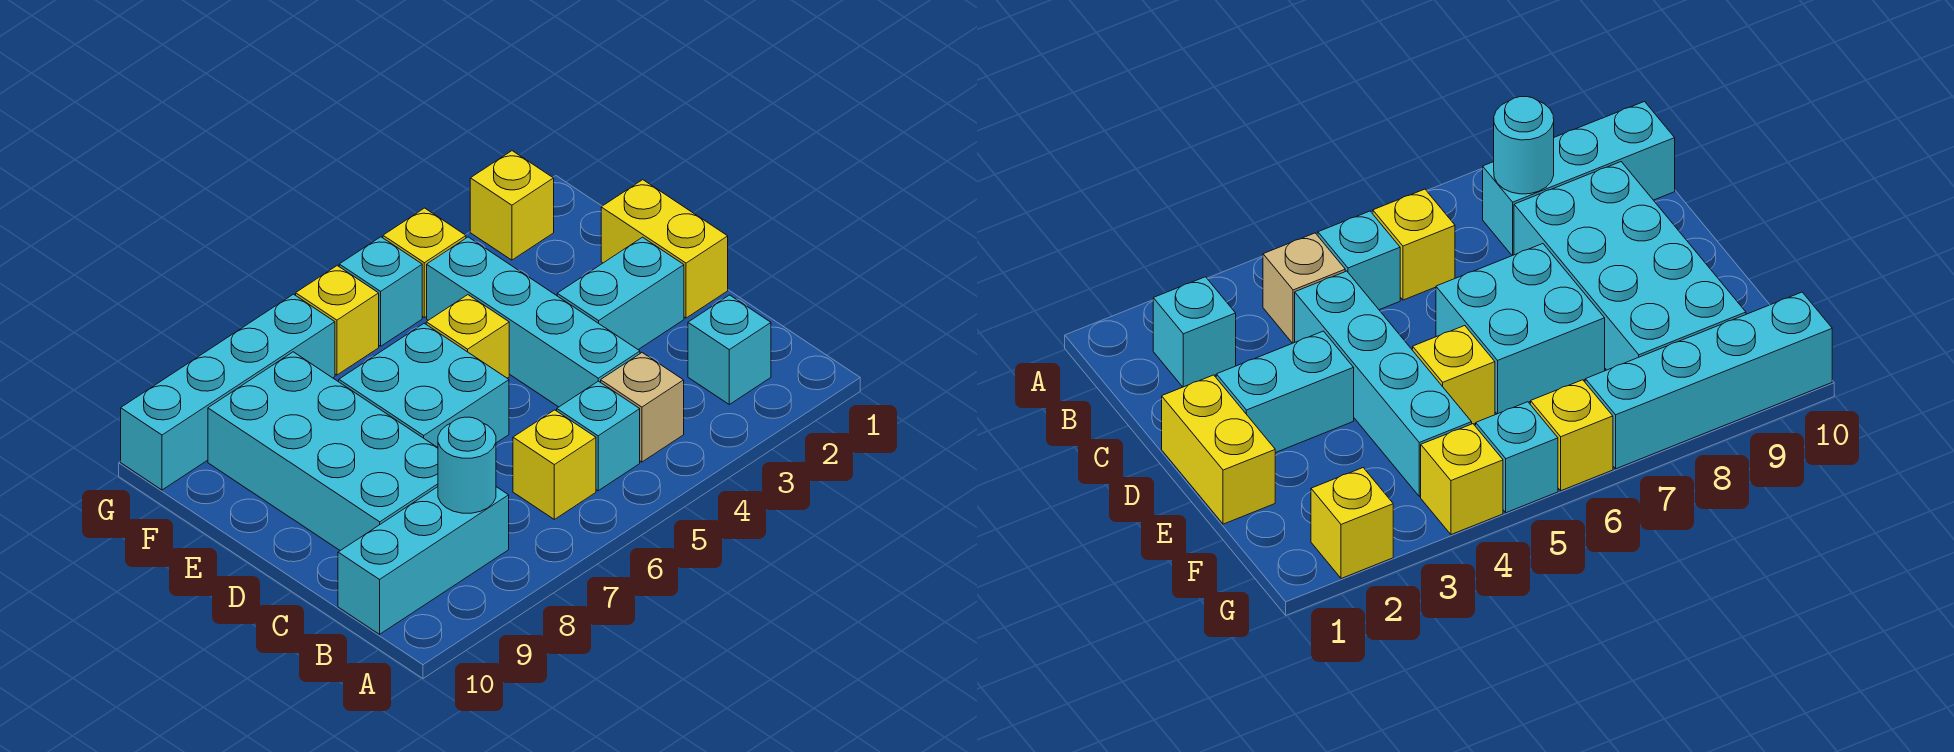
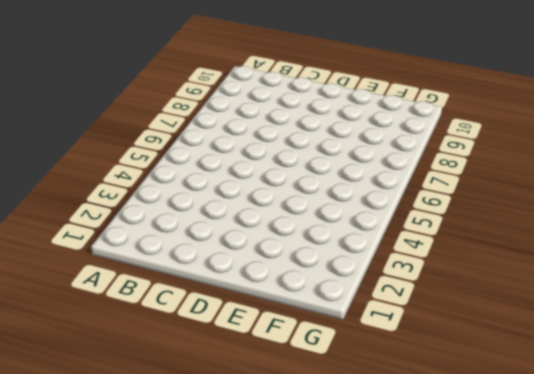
none -> cyan brick B2 level 1
none -> tan brick B4 level 1
none -> cyan brick B5 level 1

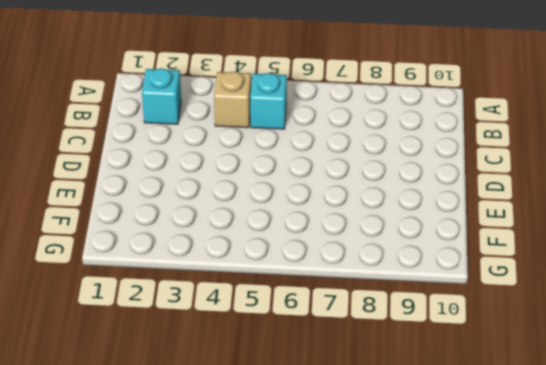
none -> yellow brick B6 level 1
none -> cyan brick B8:B10 level 1
none -> cyan brick C4:F4 level 1

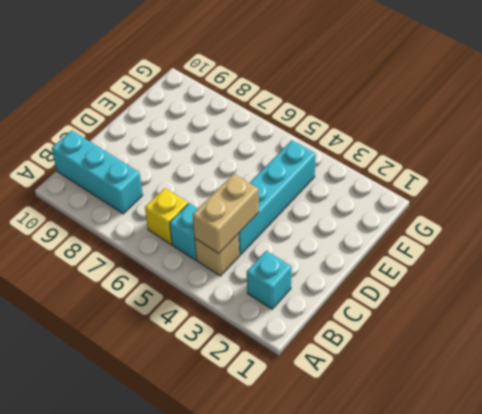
tan brick B4:C4 level 2 -> none
none -> cyan brick C8:F9 level 1
none -> yellow brick D1:E1 level 1
none -> cyan brick D2:D3 level 1

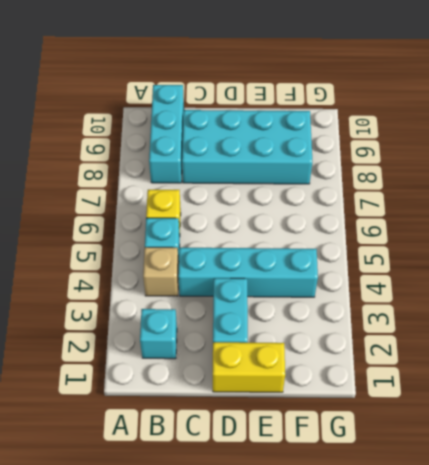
none -> cyan brick D6:E7 level 1
none -> yellow brick E5 level 1
none -> yellow brick G2 level 1

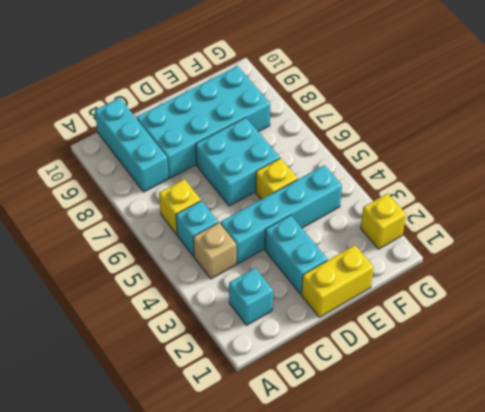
none -> yellow brick G4 level 1
none -> cyan brick G5 level 1
none -> yellow brick G6 level 1

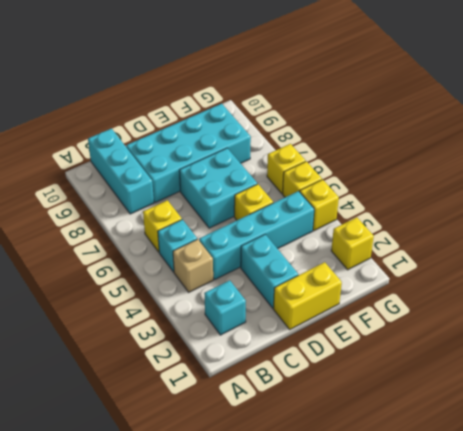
yellow brick G5 level 1 -> cyan brick G5 level 1
none -> cyan brick G7:G10 level 1
none -> cyan round brick B8 level 2

